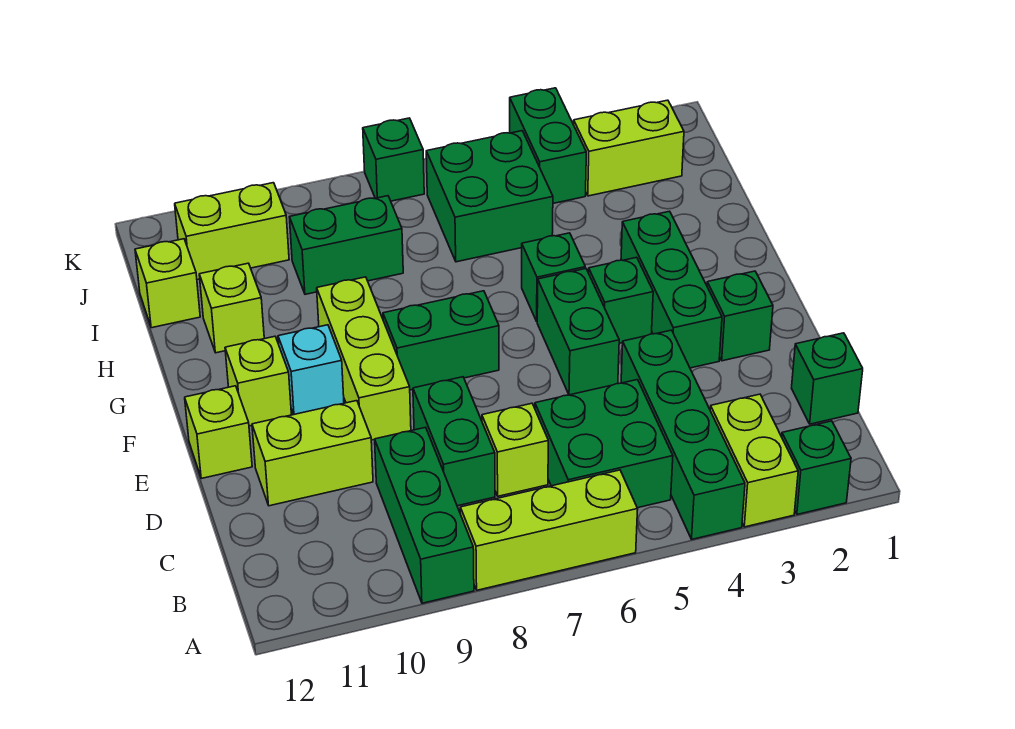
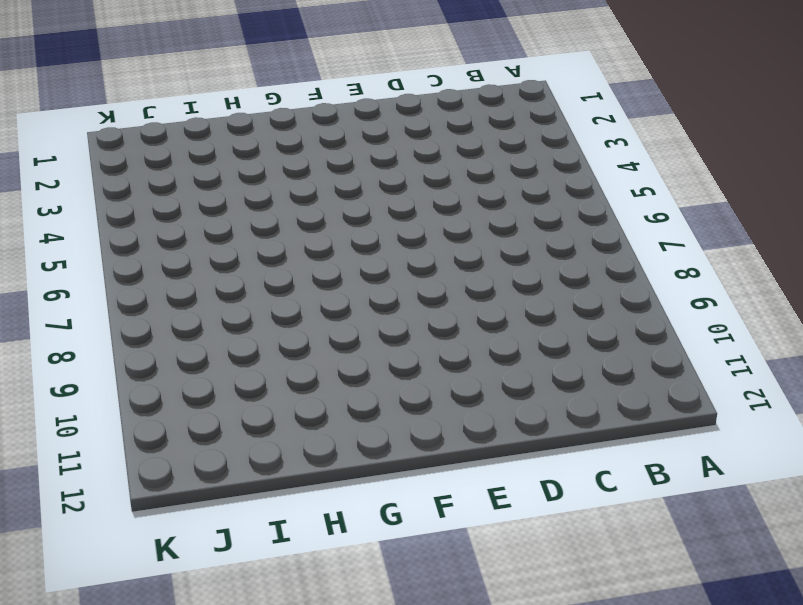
none -> green brick A2 level 1
none -> lime brick A3:B3 level 1
none -> green brick A4:D4 level 1

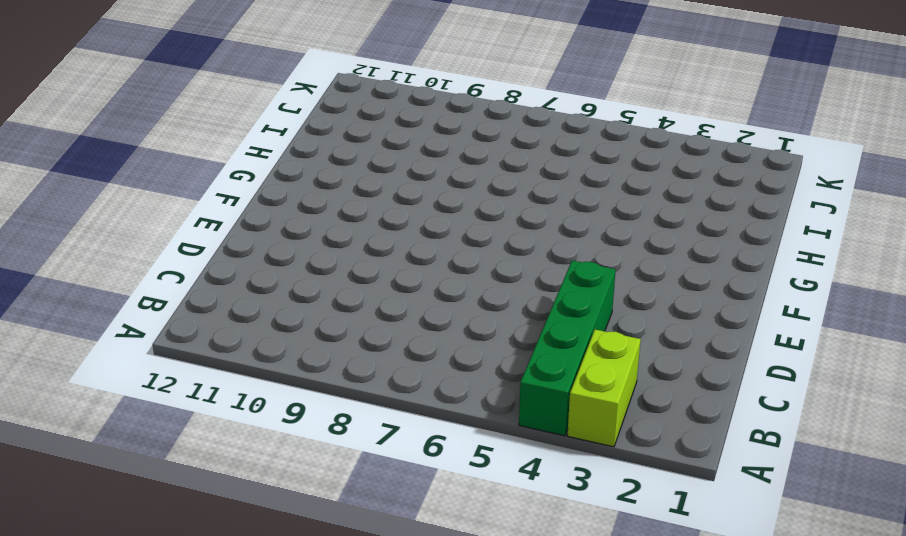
none -> green brick A2 level 1
none -> lime brick A6:A8 level 1
none -> green brick A9:C9 level 1

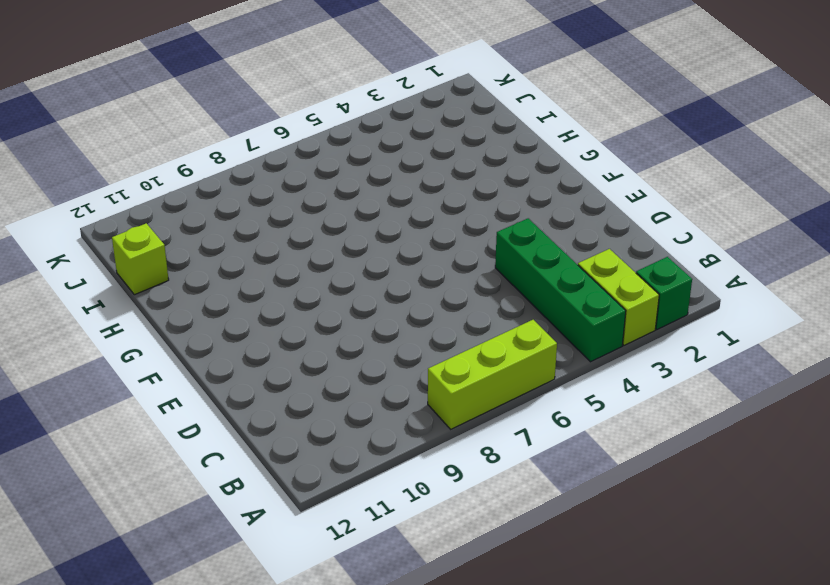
none -> green brick A9:C9 level 1
none -> green brick B5:C6 level 1
none -> green brick C1 level 1

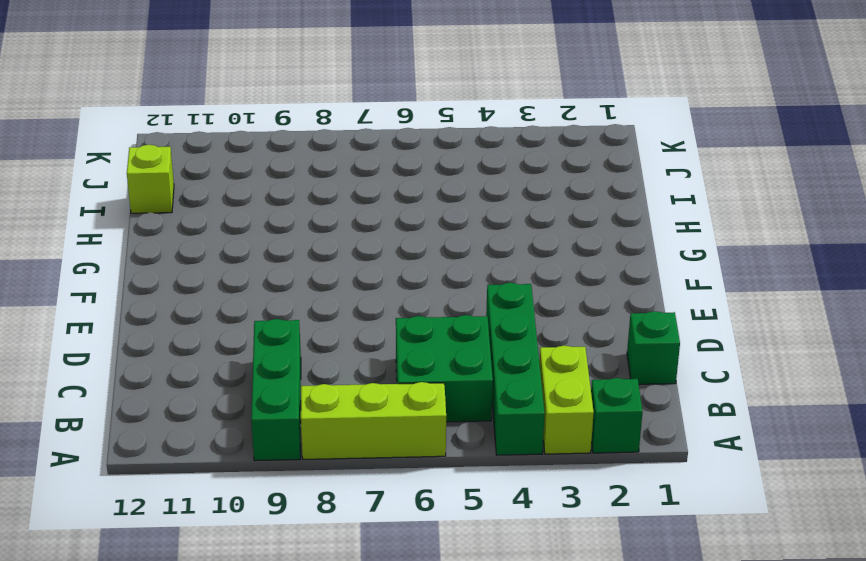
none -> lime brick C7 level 1
none -> green brick C8:D8 level 1
none -> lime brick D10:D11 level 1

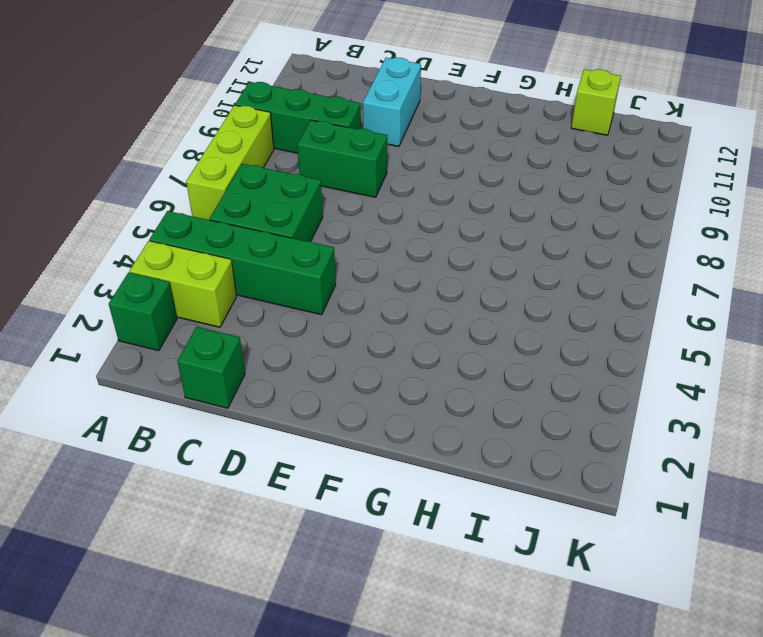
cyan brick D10:D11 level 1 -> lime brick D10:D11 level 1
none -> lime brick C7 level 1
none -> green brick E2 level 1
none -> green brick E3:G3 level 1

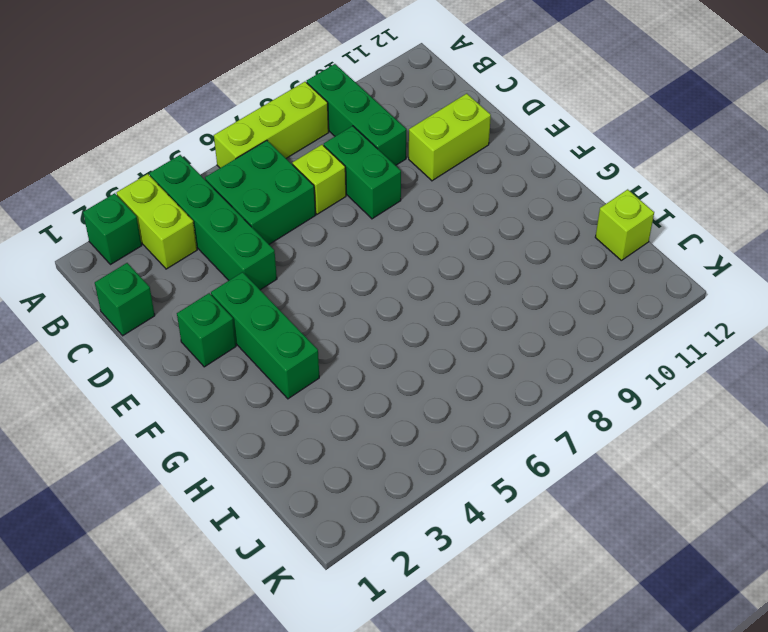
none -> green brick E5:F5 level 1
none -> lime brick E9:G9 level 1
none -> lime brick E12 level 1

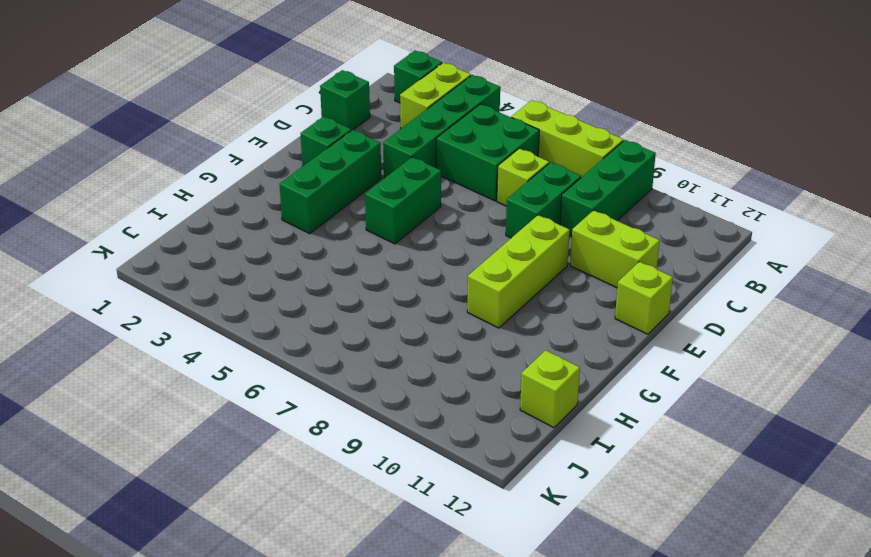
none -> green brick F4 level 1
none -> green brick F7:F8 level 1
none -> cyan brick F10 level 1

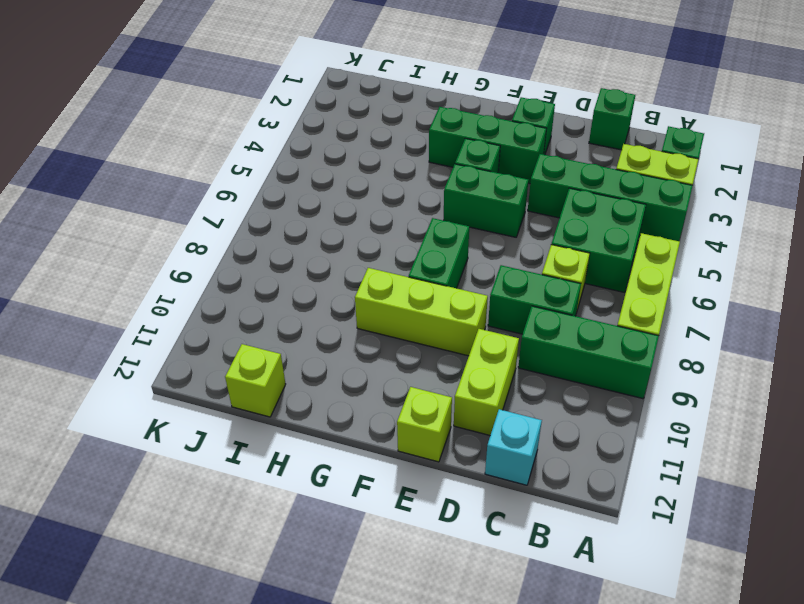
cyan brick C12 level 1 -> cyan brick F10 level 1
none -> lime brick F11 level 1
none -> green brick G5 level 1
none -> lime brick H11 level 1

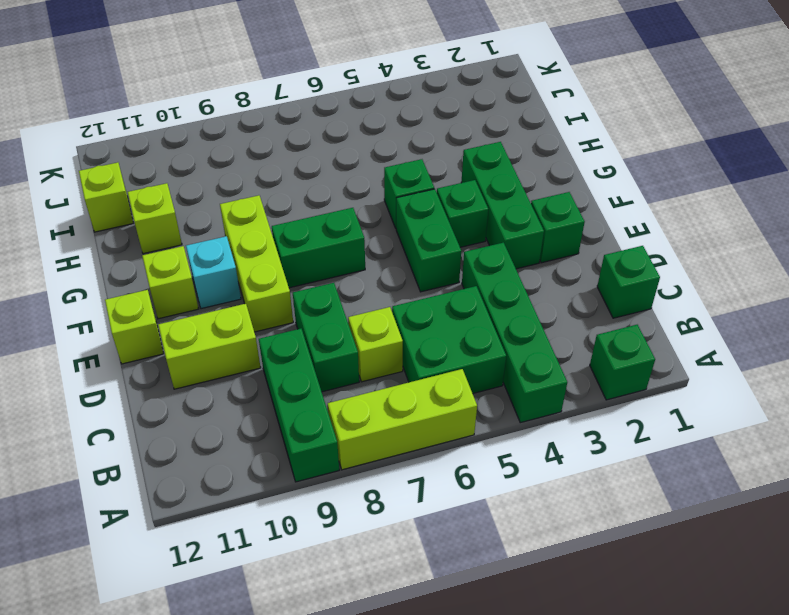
none -> lime brick A3:B3 level 1
none -> green brick I5:J6 level 1
none -> green brick I8:I9 level 1

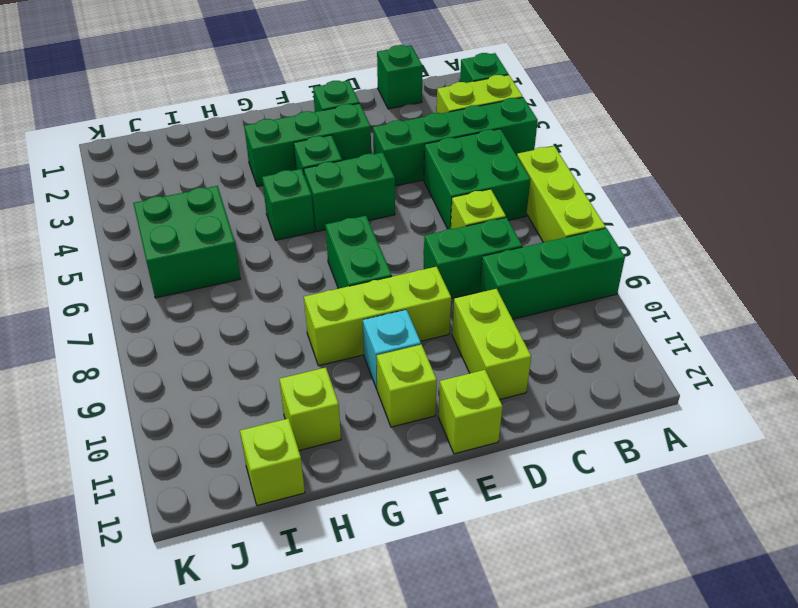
none -> green brick I8:I9 level 1
none -> lime brick J2:J3 level 1
none -> green brick J4:K4 level 1

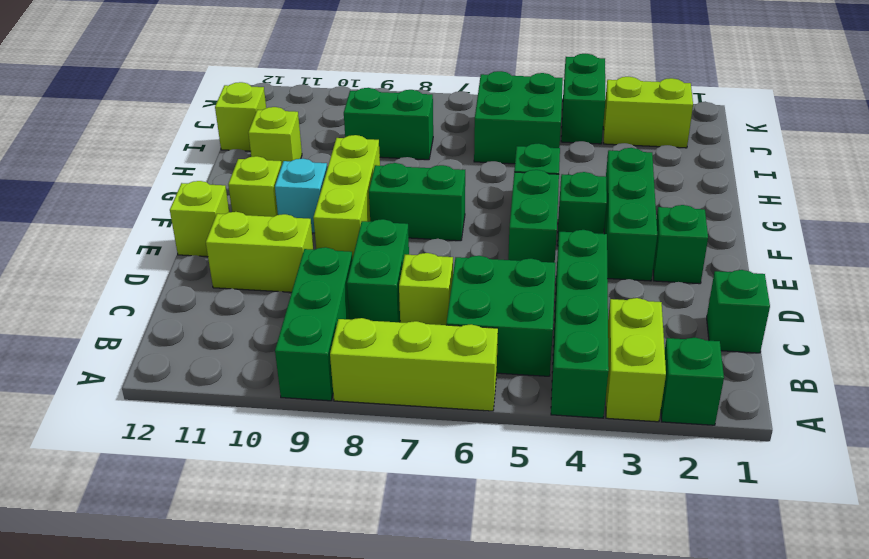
none -> lime brick J10:J11 level 1
none -> green brick K7 level 1

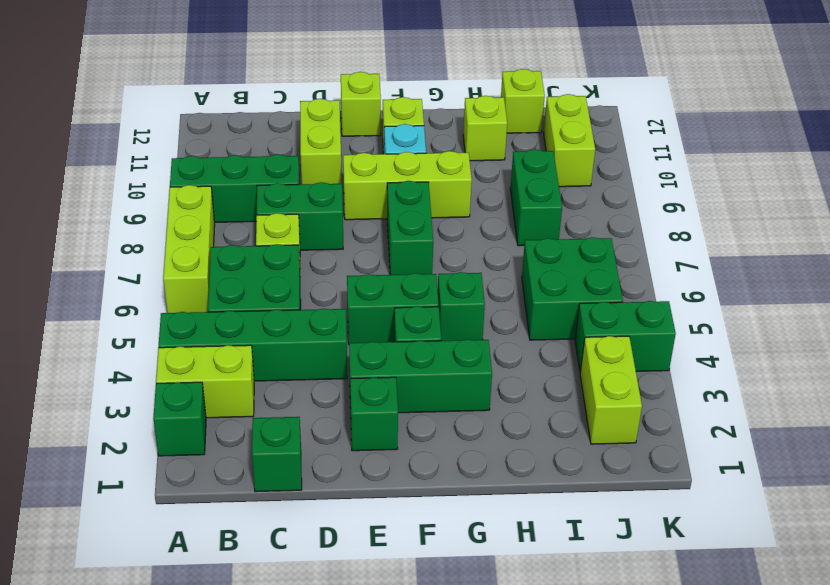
none -> green brick K7 level 1

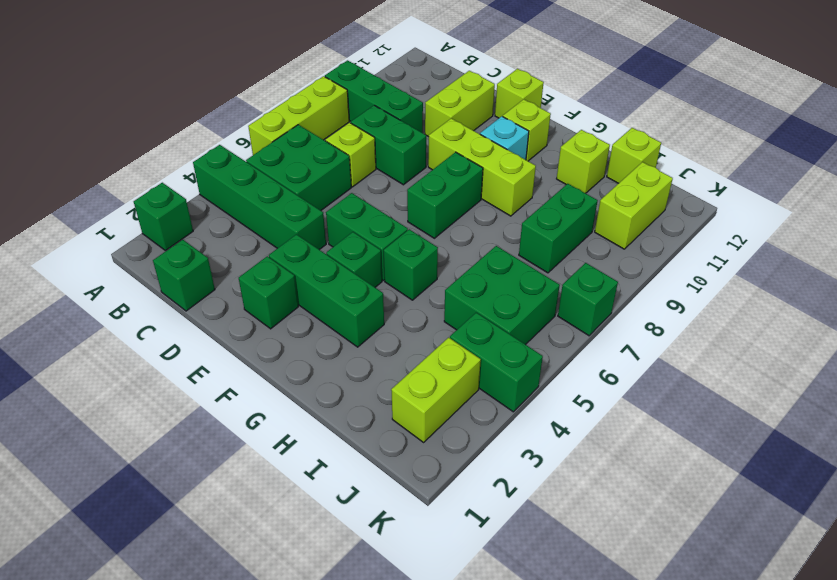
none -> lime brick A3:B3 level 1

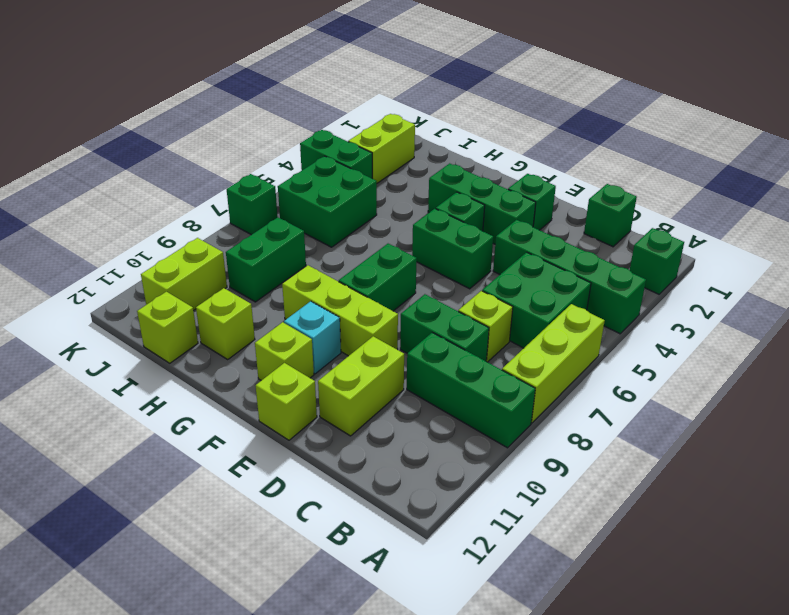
none -> lime brick A3:B3 level 1
none -> green brick G5 level 1

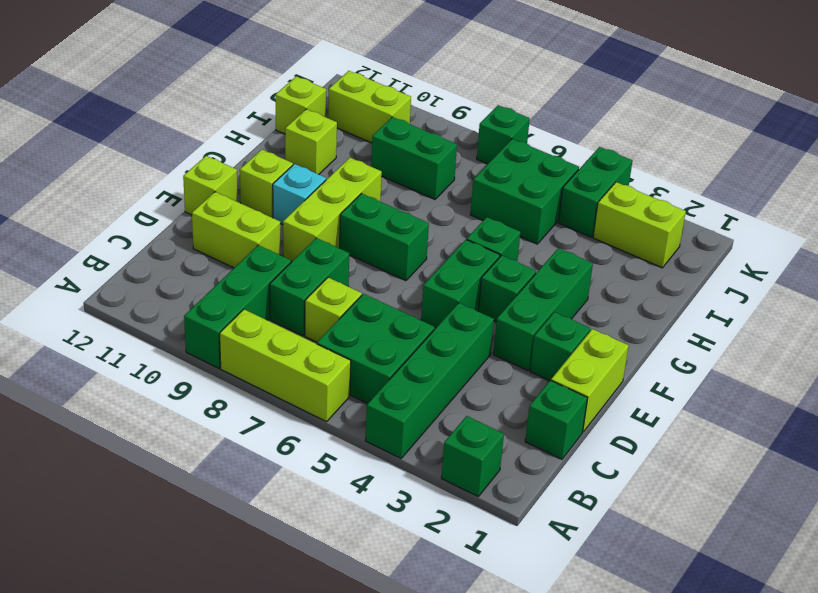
lime brick D1:E1 level 1 -> lime brick A3:B3 level 1

